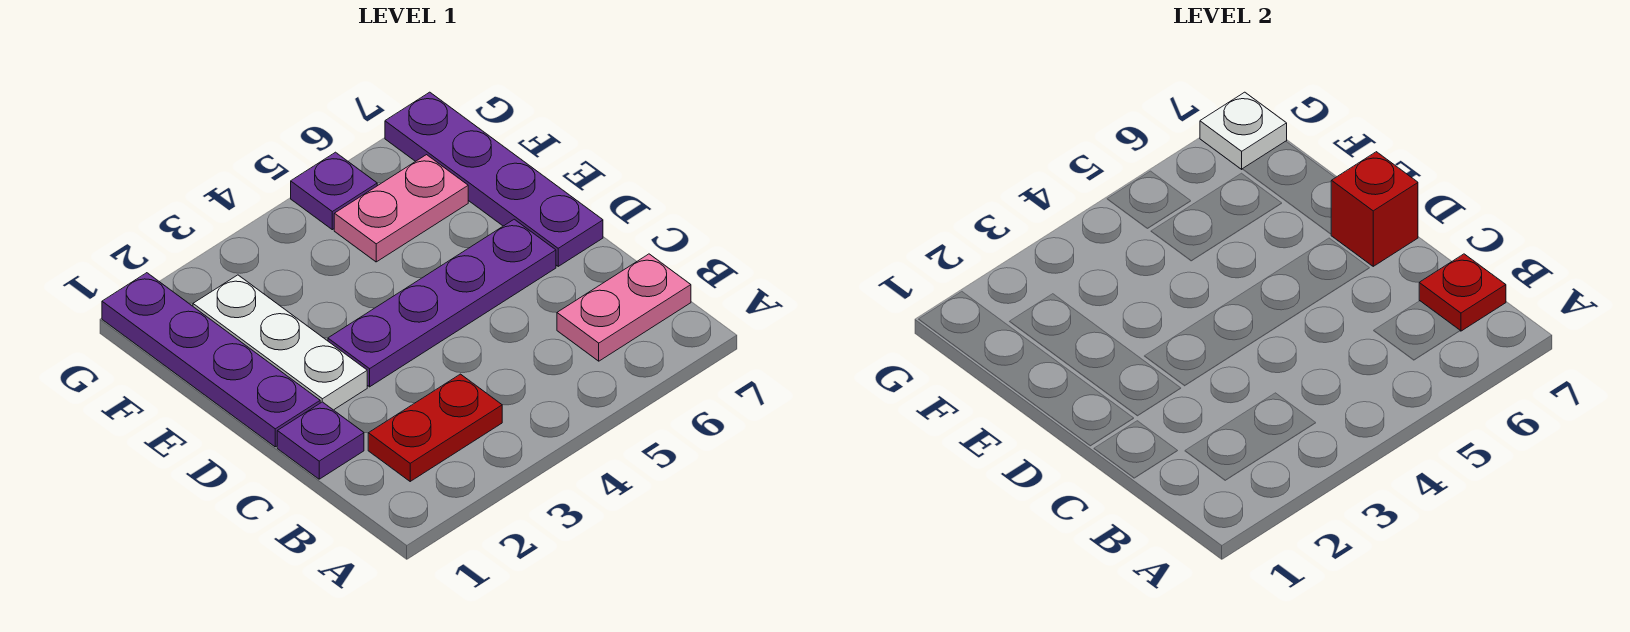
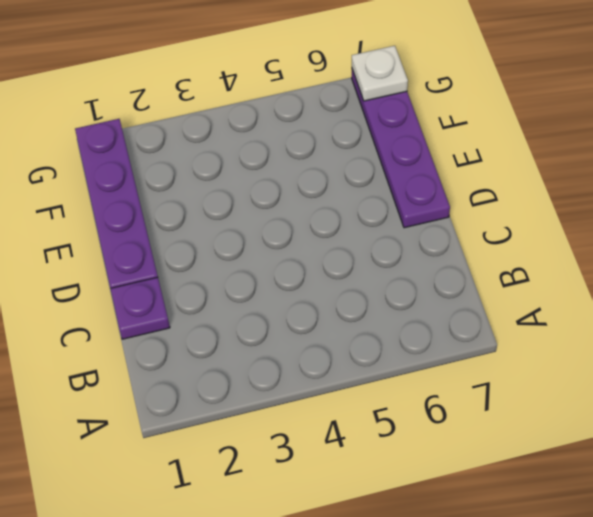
none -> red plate B2:B3 level 1
none -> pink plate B6:B7 level 1
none -> white plate D2:F2 level 1

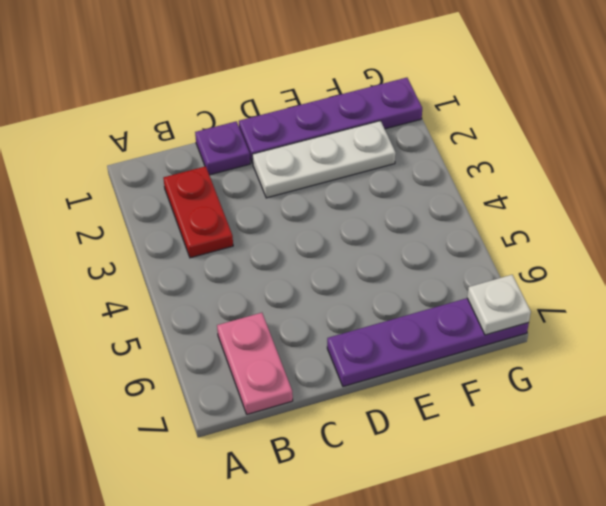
none -> purple plate D3:D6 level 1
none -> pink plate F5:F6 level 1
none -> purple plate G5 level 1

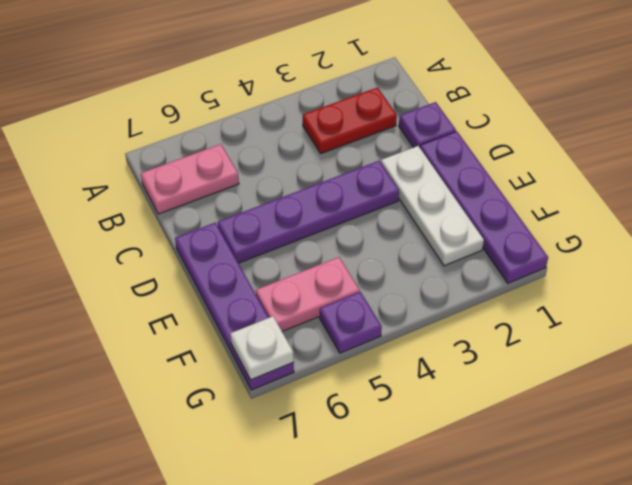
none -> red plate B7 level 2
none -> red brick D7 level 2

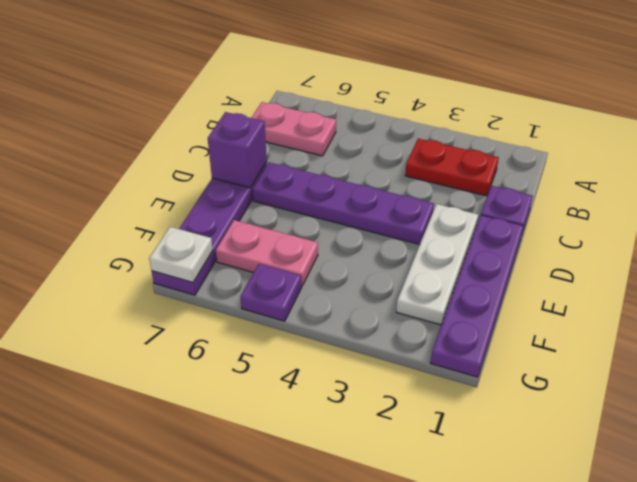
purple brick D7 level 2 -> red brick D7 level 2
none -> red plate B7 level 2

